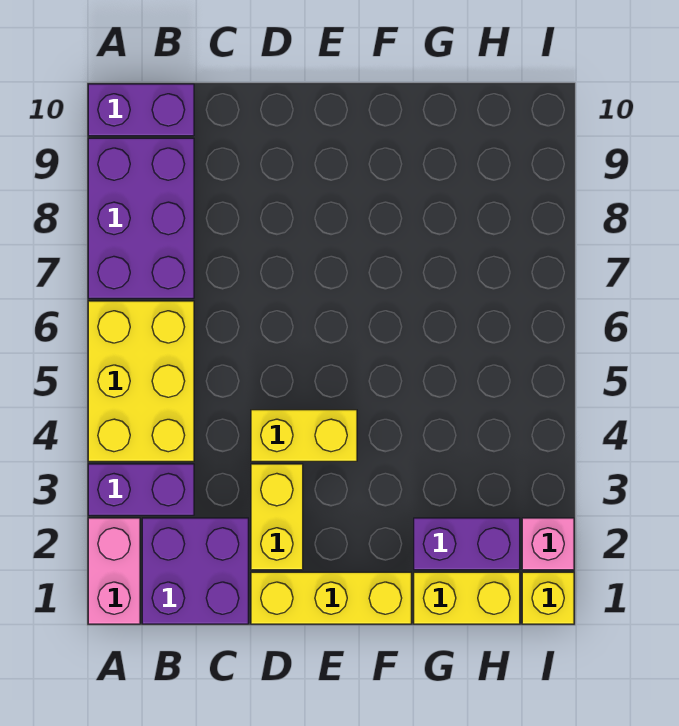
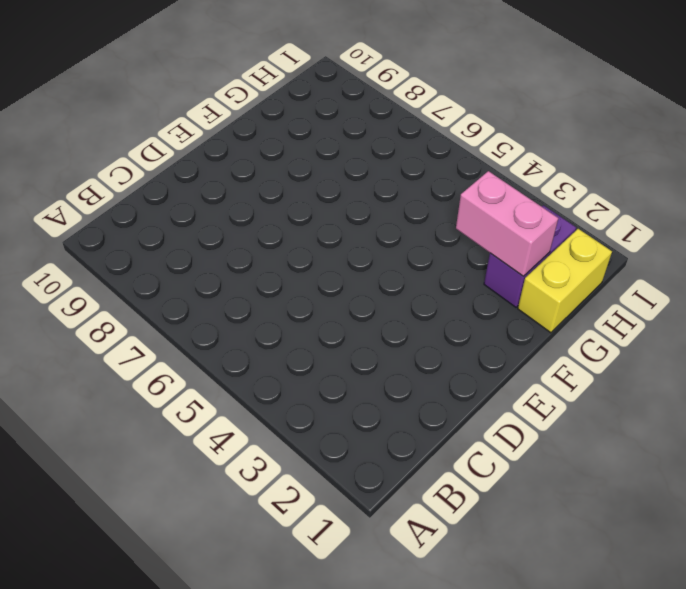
pink brick G2:G3 level 2 -> pink brick A1:A2 level 1
none -> purple brick A3:B3 level 1
none -> yellow brick A4:B6 level 1
none -> purple brick A7:B9 level 1

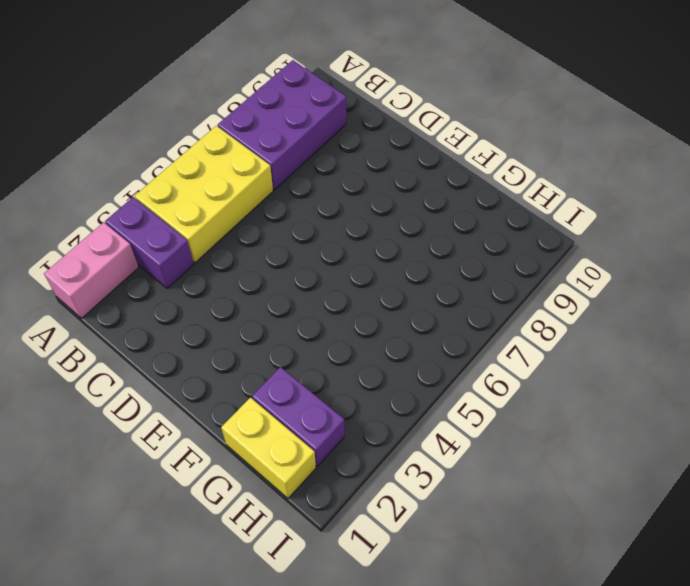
none -> purple brick A10:B10 level 1
none -> purple brick B1:C2 level 1
none -> yellow brick D1:F1 level 1

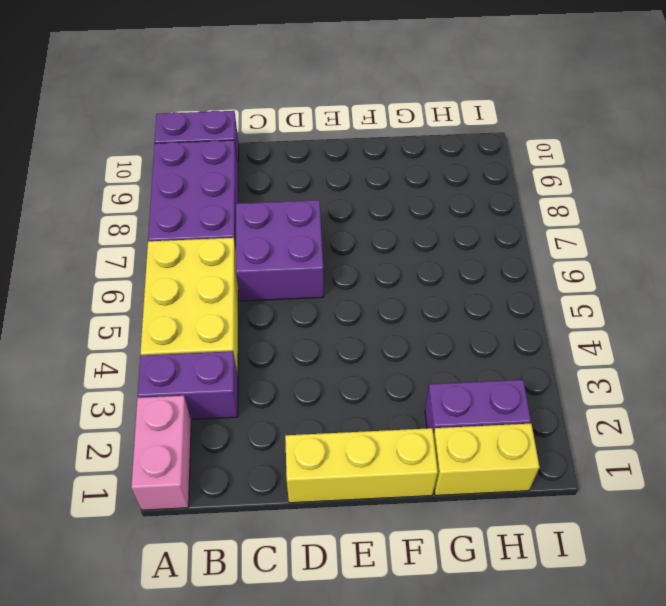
purple brick C6:D7 level 1 -> purple brick B1:C2 level 1
none -> yellow brick D2:D3 level 1
none -> yellow brick D4:E4 level 1
none -> yellow brick I1 level 1

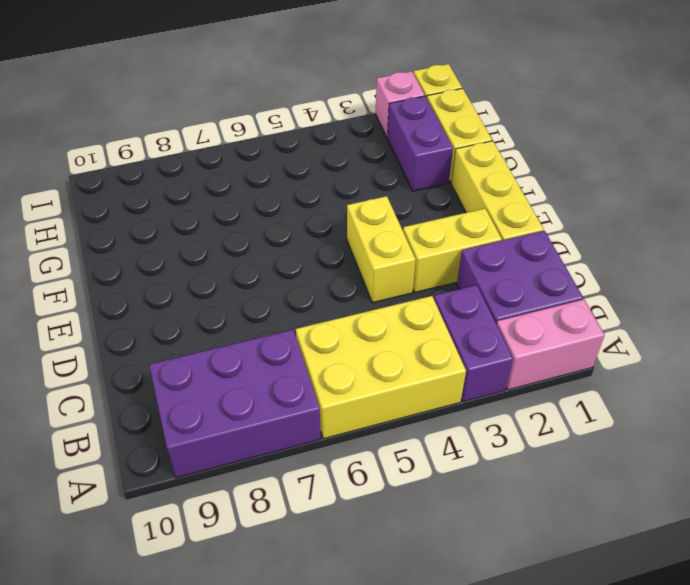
none -> purple brick A10:B10 level 1

